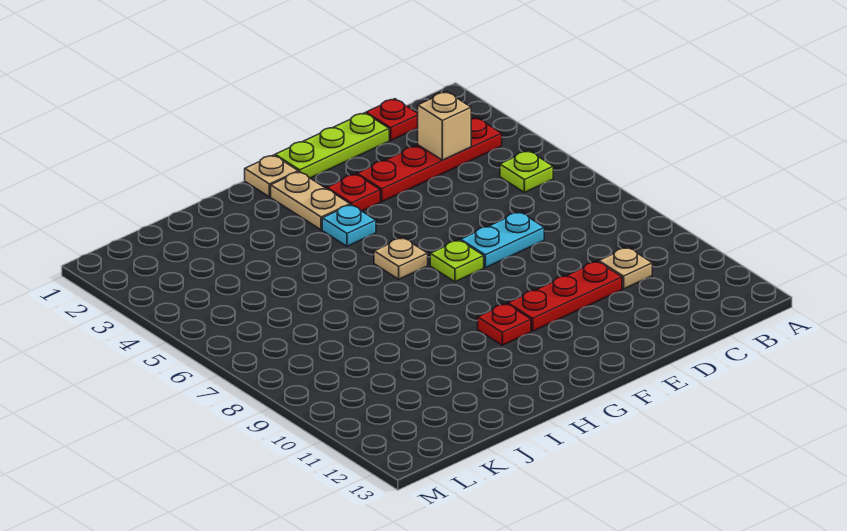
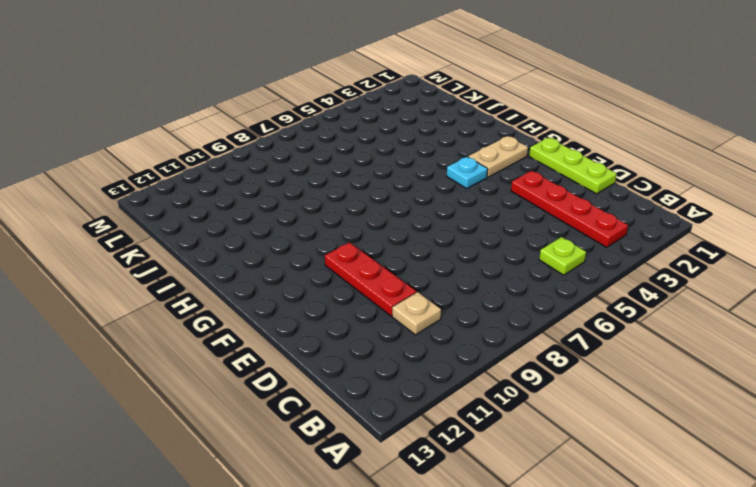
none -> red plate C1 level 1
none -> cyan plate D7:E7 level 1
none -> red plate F3 level 1

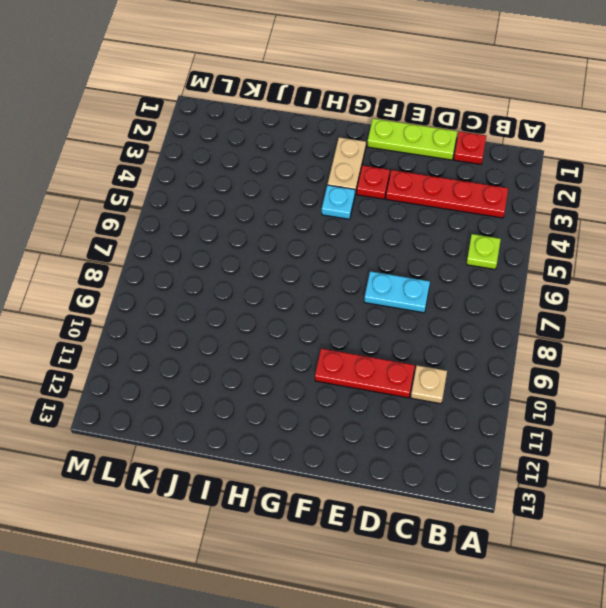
none -> lime plate F7 level 1
none -> tan plate G1 level 1
none -> tan plate G6 level 1

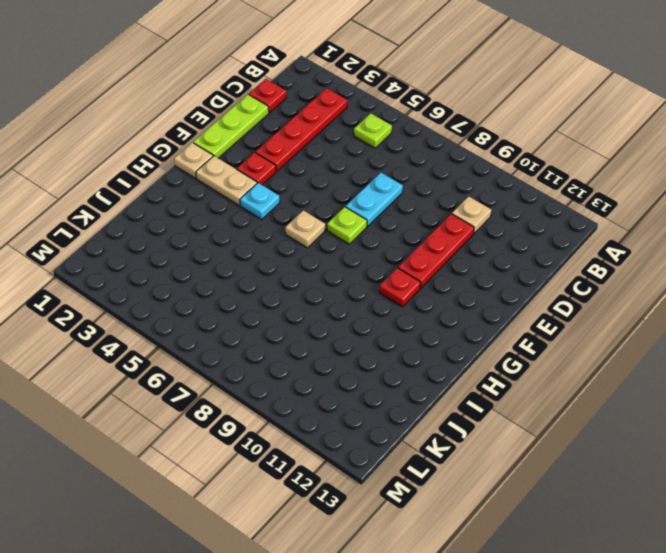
none -> tan brick C3 level 2

